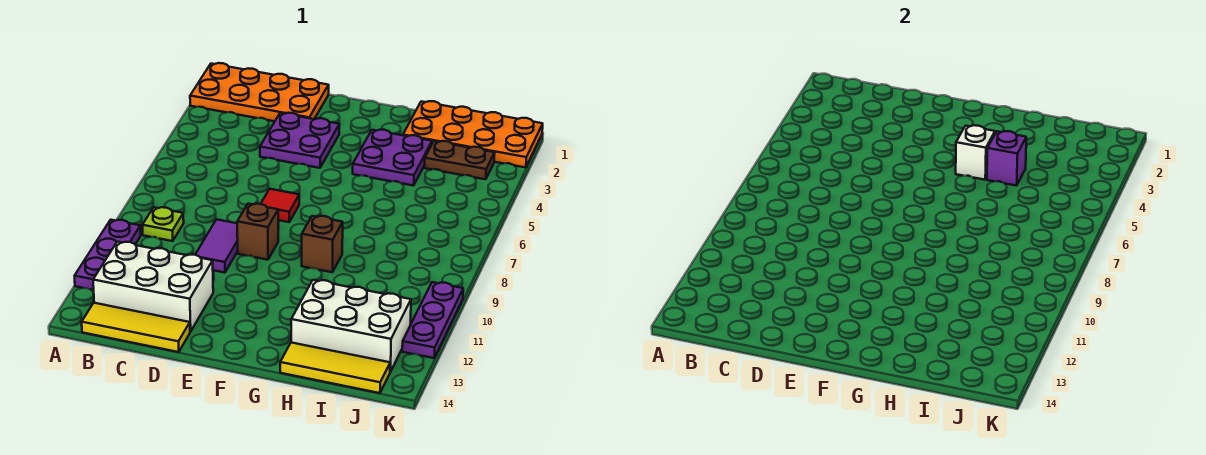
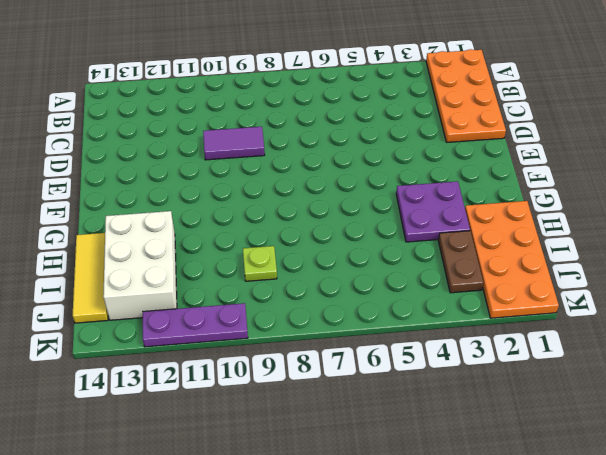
lime plate I9 level 1 -> lime plate B9 level 1
none -> purple plate A10:A12 level 1
none -> white brick B12:D13 level 1
none -> yellow tile B14:D14 level 1

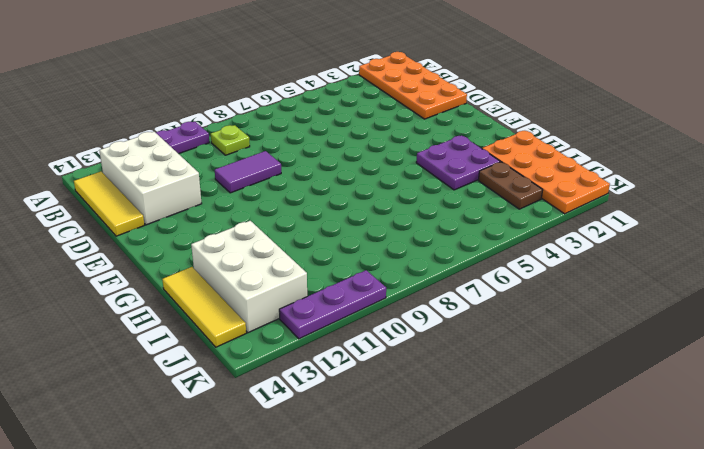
none -> purple plate D3:E4 level 1
none -> red tile E7 level 1
none -> brown brick E9 level 1

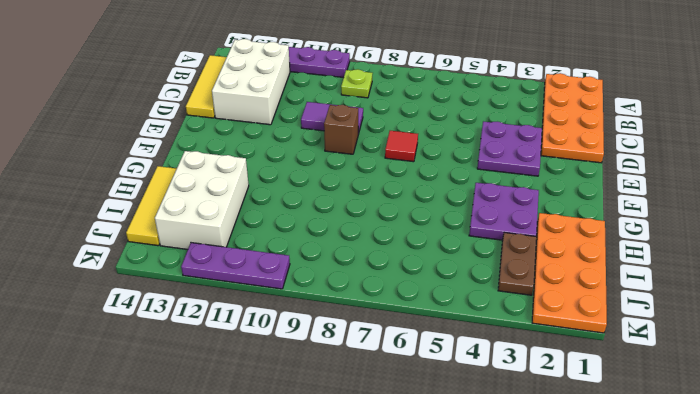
none -> brown brick G9 level 1
none -> white brick G4 level 2
none -> purple brick H4 level 2

